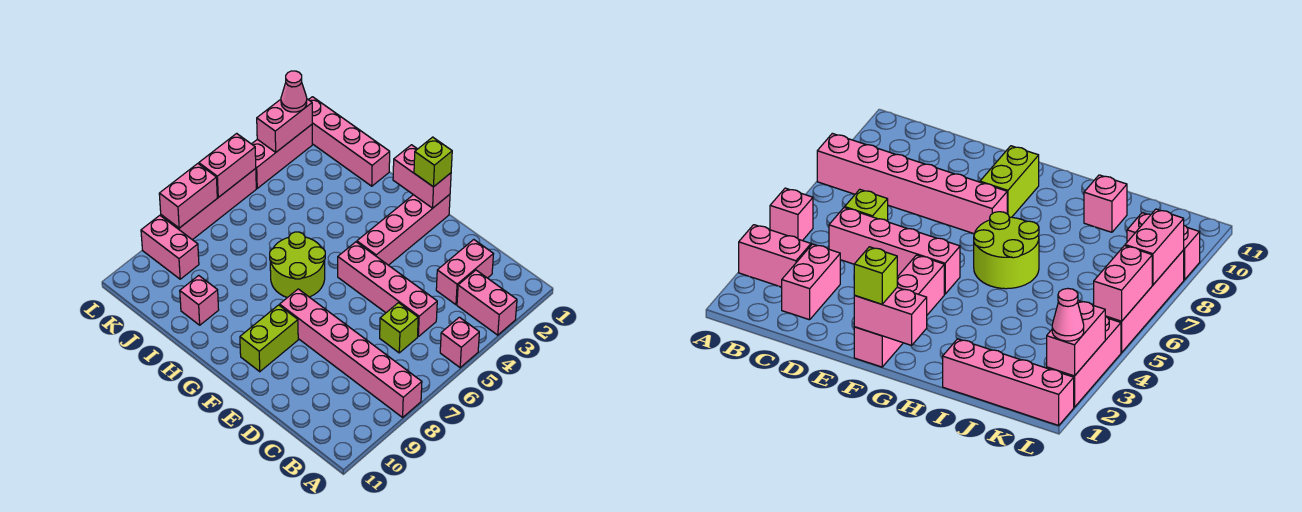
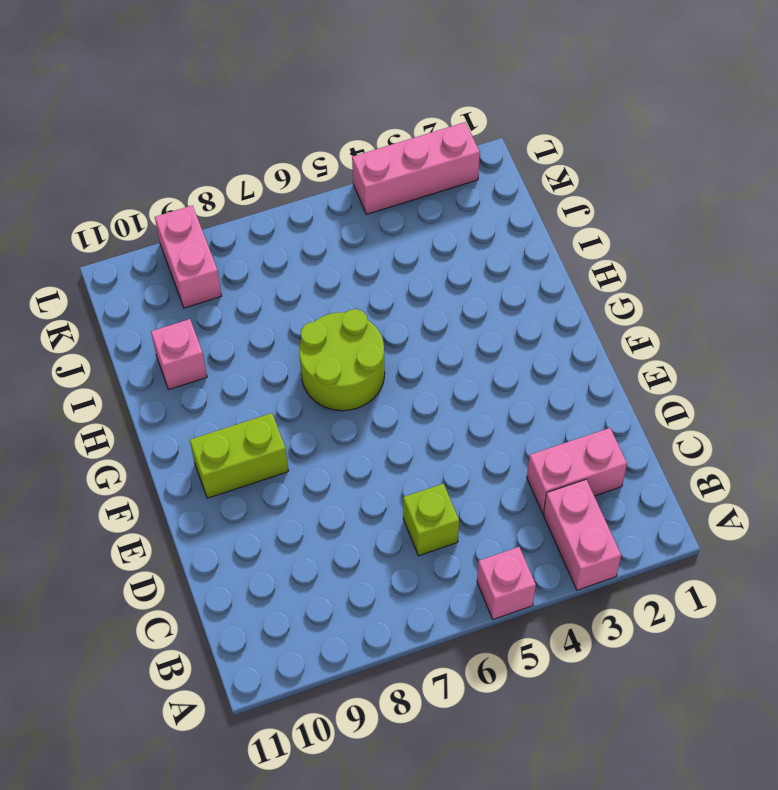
none -> pink brick A8:F8 level 1
none -> pink brick C5:F5 level 1
none -> pink brick F1:F4 level 1

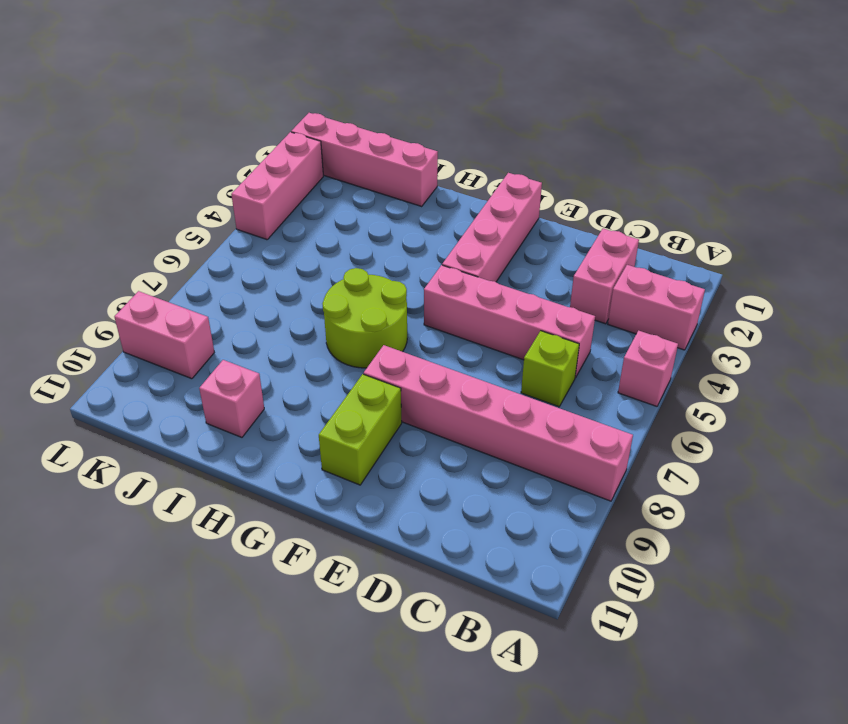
none -> pink brick L5:L8 level 1
none -> pink brick F1:G1 level 2
none -> pink brick L2:L3 level 2

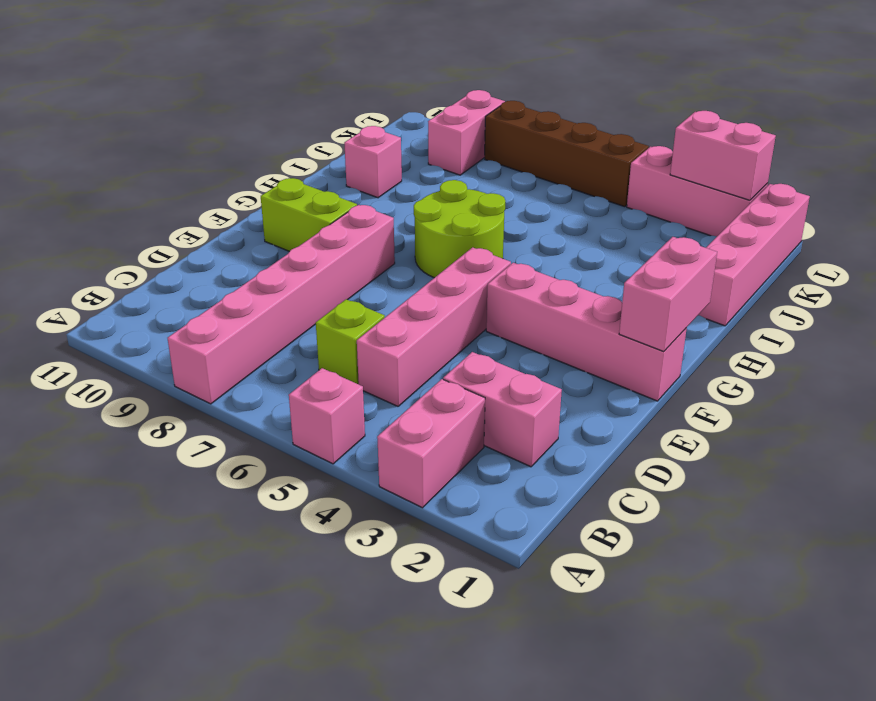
brown brick L5:L8 level 1 -> pink brick L5:L8 level 1
none -> pink brick L5:L6 level 2
none -> pink brick L7:L8 level 2
none -> lime brick F1 level 3

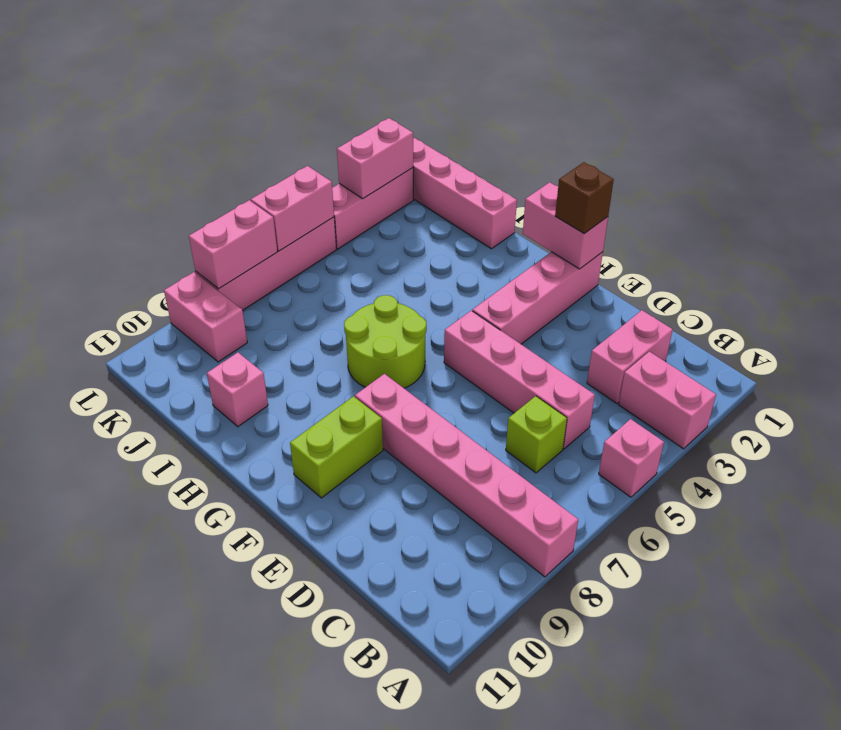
brown brick F1 level 3 -> lime brick F1 level 3
none -> pink cone L2 level 3

